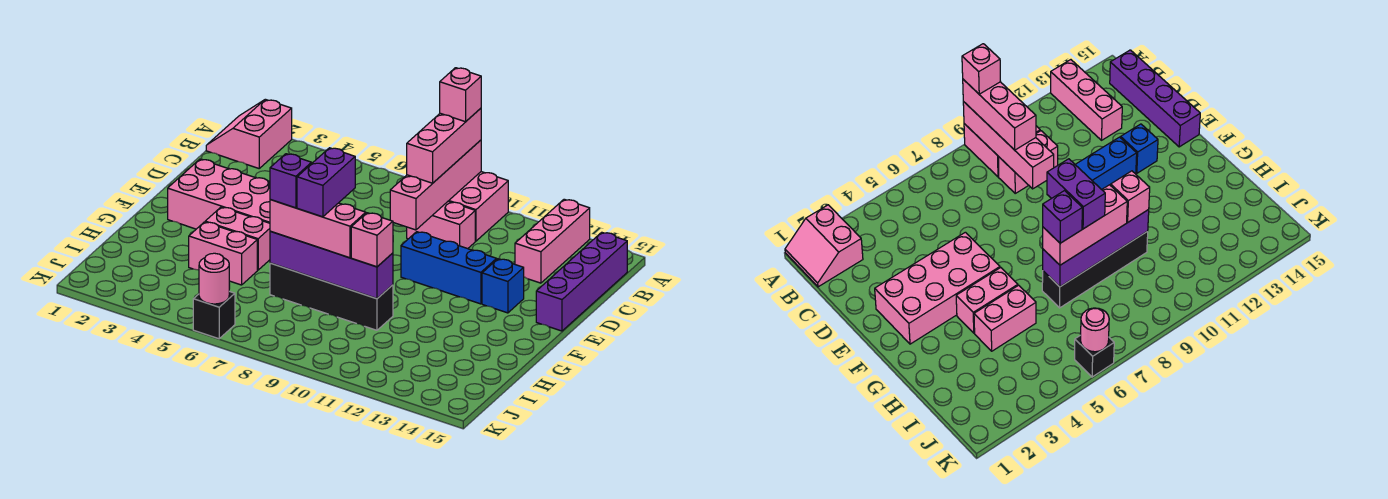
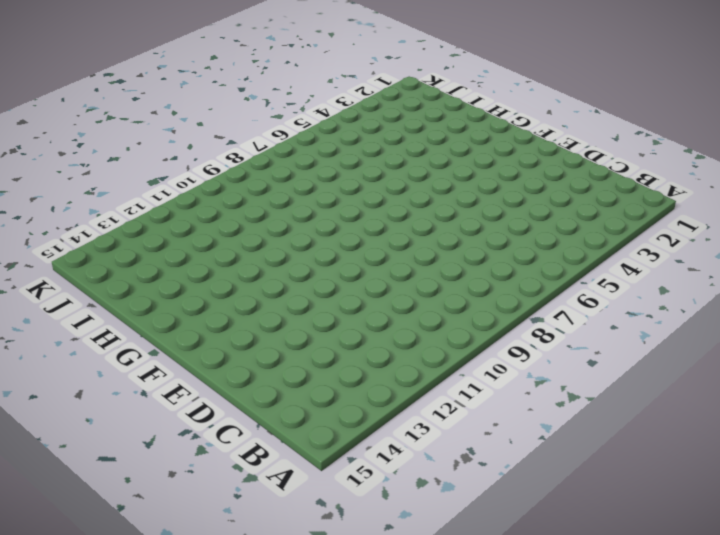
none -> pink slope A1:B2 level 1 top 2
none -> pink brick A9:B10 level 1
none -> pink brick A13:C13 level 1

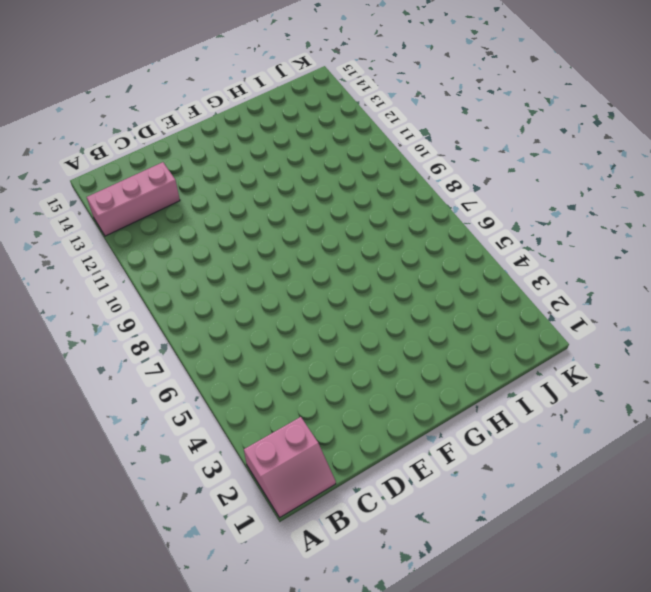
none -> pink brick A9:B10 level 1
none -> purple brick B15:E15 level 1
none -> pink brick C9:C10 level 1

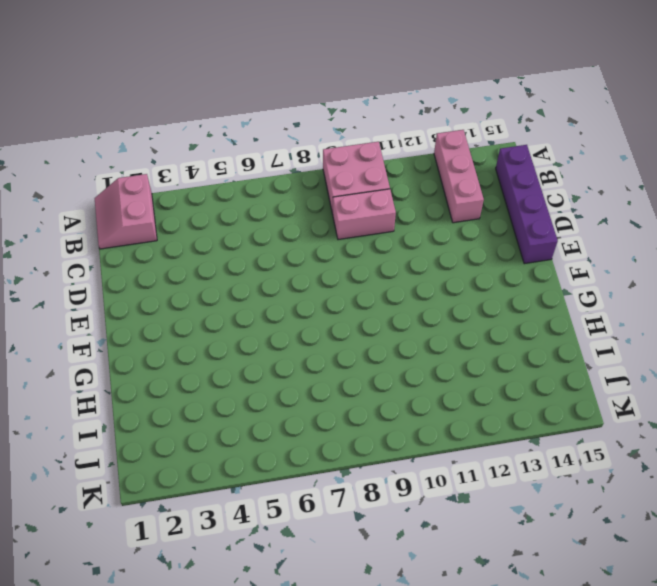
none -> pink brick E2:F5 level 1
none -> blue brick E10:E12 level 1
none -> blue brick E13 level 1

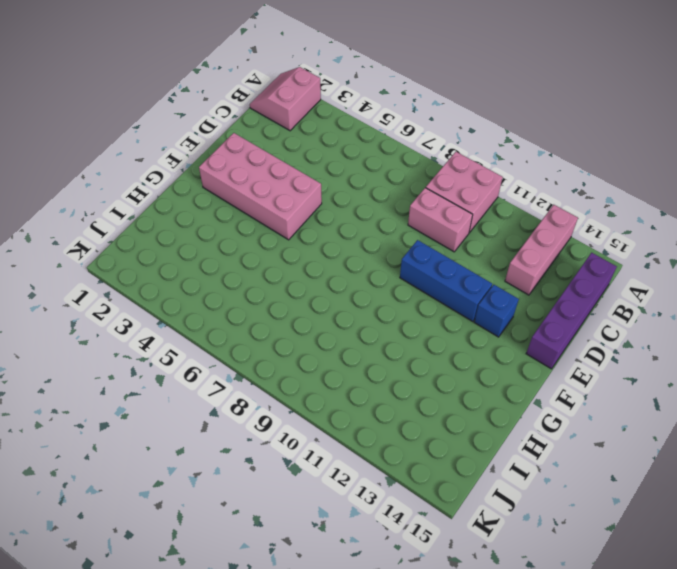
none -> pink brick G4:G5 level 1
none -> pink brick H4:H5 level 1
none -> black brick H7:H10 level 1

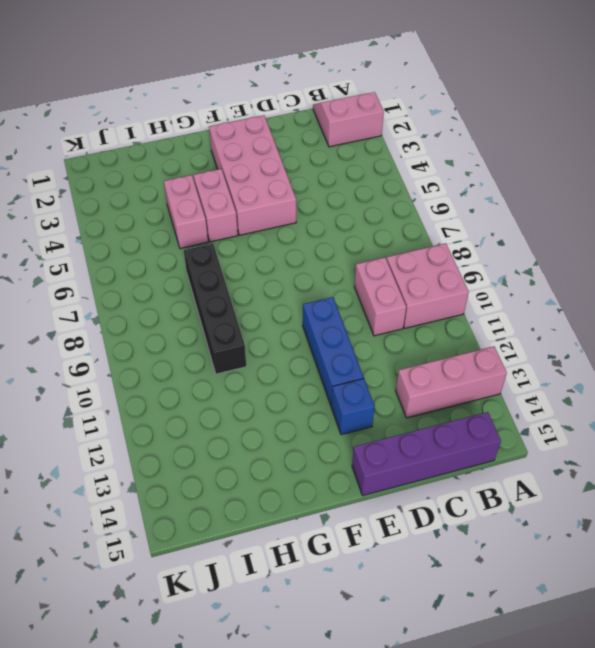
none -> black brick K6 level 1
none -> pink brick A9:D9 level 2
none -> purple brick H7:H10 level 2

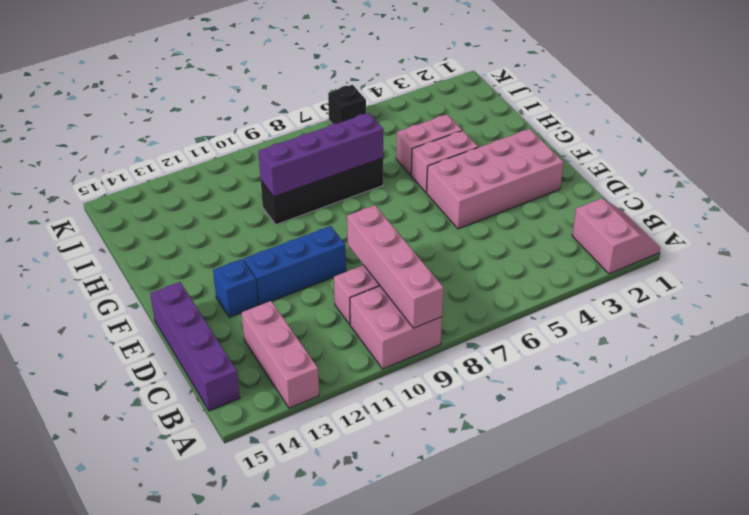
none -> pink round brick K6 level 2
none -> pink brick A9:C9 level 3
none -> pink brick H7:H9 level 3

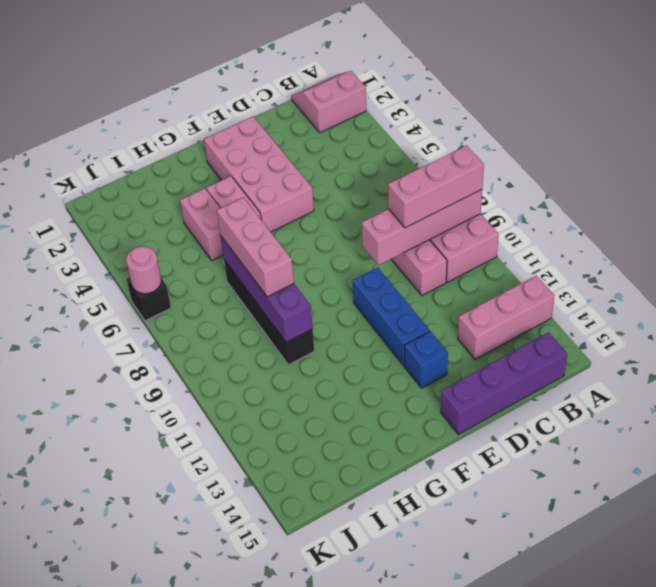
none -> pink brick H10 level 3
none -> pink brick A9 level 4
none -> purple brick G8:H8 level 4

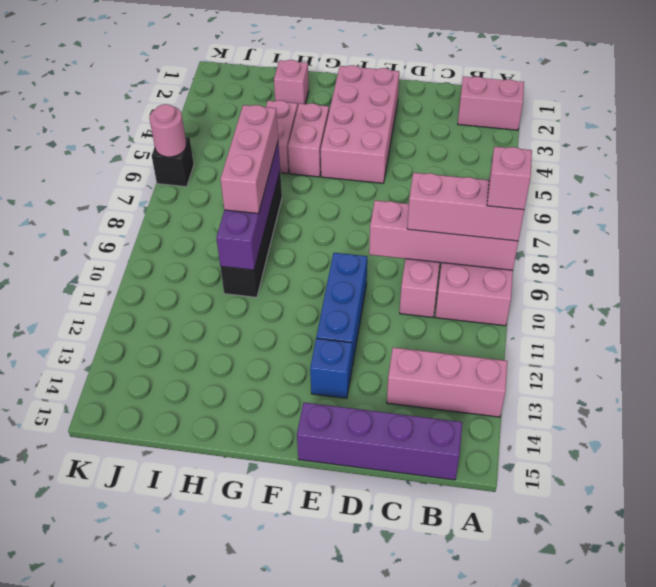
pink brick H2 level 1 -> pink brick H10 level 3
none -> purple brick G8:H8 level 4
none -> purple brick H7 level 4

